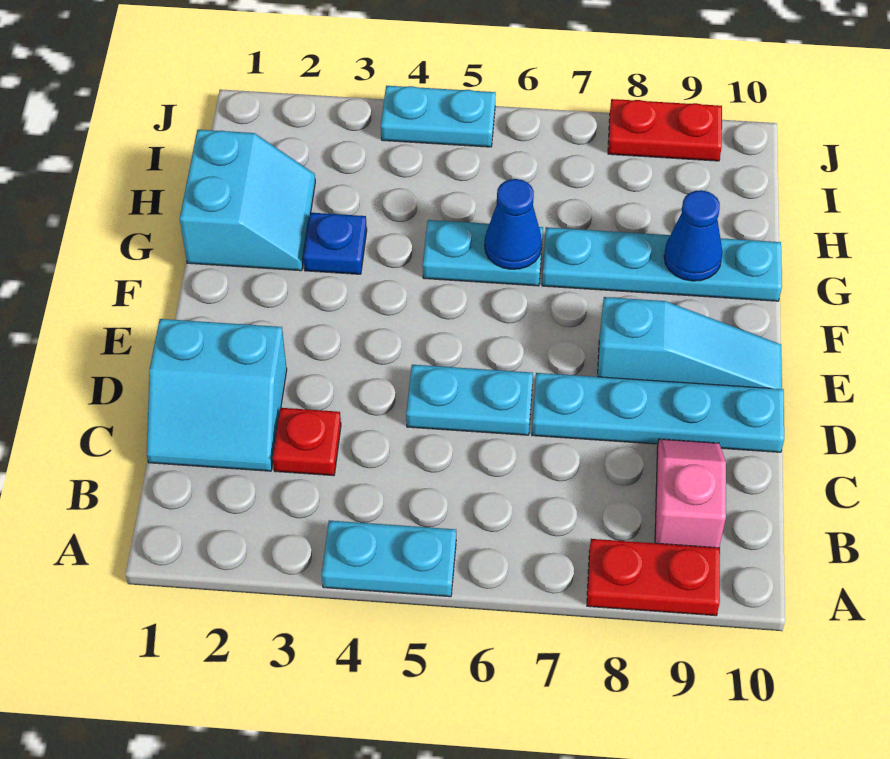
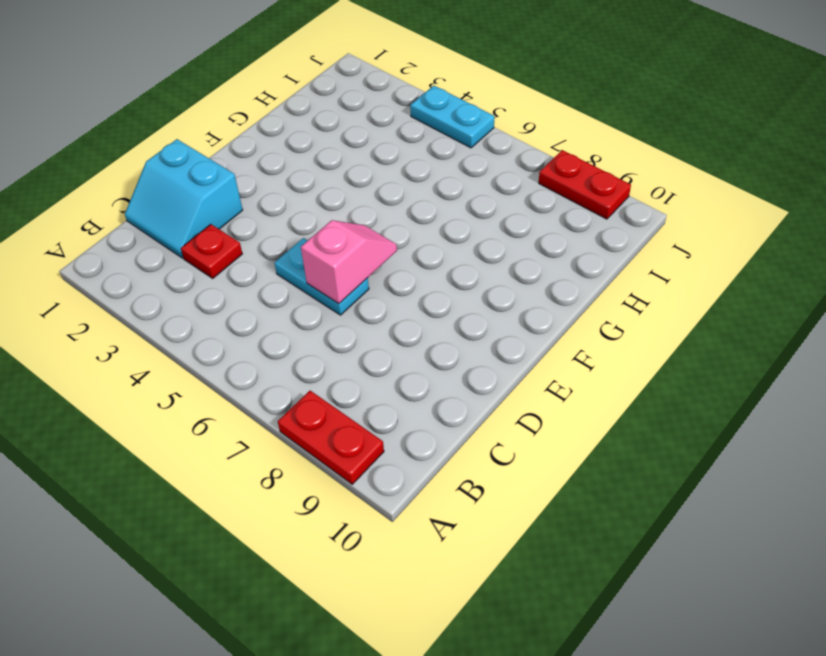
pink slope D6:E6 level 2 top D -> pink slope B9:C9 level 1 top B
none -> cyan plate A4:A5 level 1
none -> cyan plate D7:D10 level 1
none -> cyan slope E8:E10 level 1 top 8

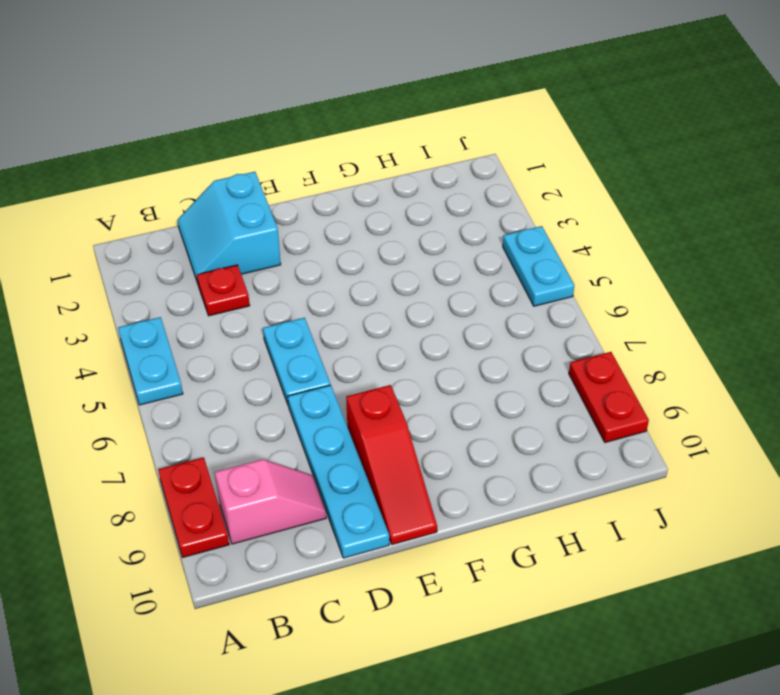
red slope E8:E10 level 1 top 8 -> cyan slope E8:E10 level 1 top 8
none -> cyan slope G1:H2 level 1 top 1
none -> blue plate G3 level 1
none -> cyan plate G5:G6 level 1

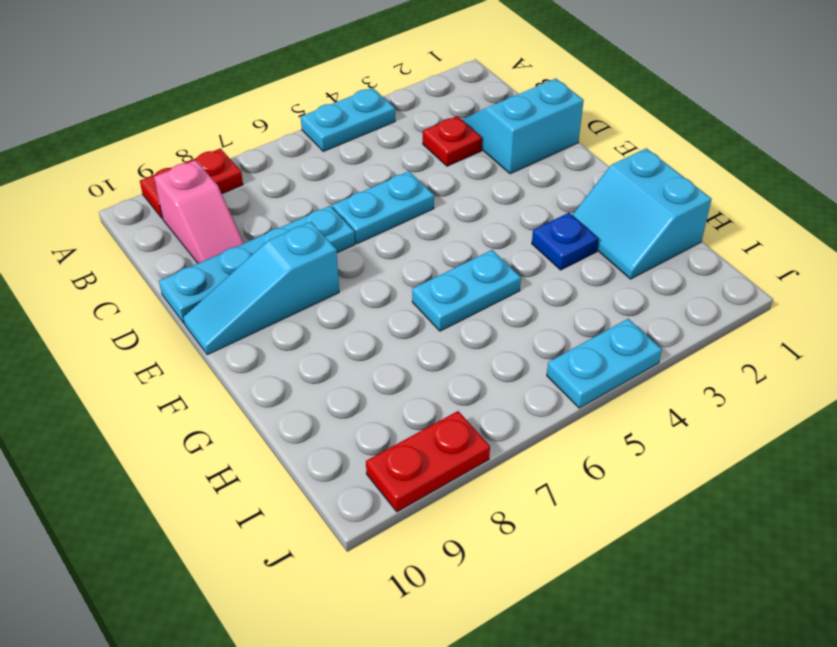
none -> cyan plate G7:G10 level 1
none -> blue cone G6 level 2
none -> blue cone G9 level 2

